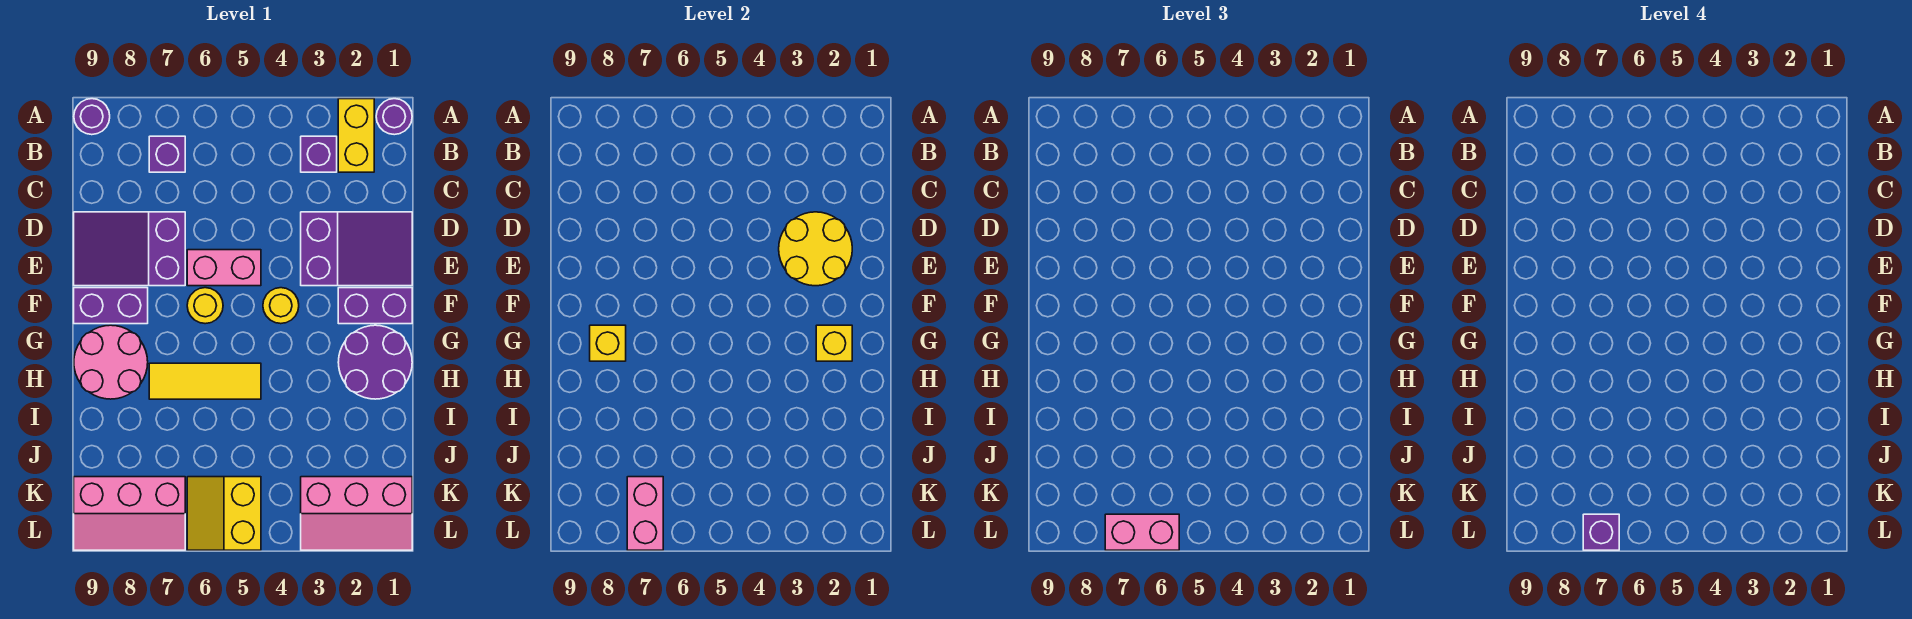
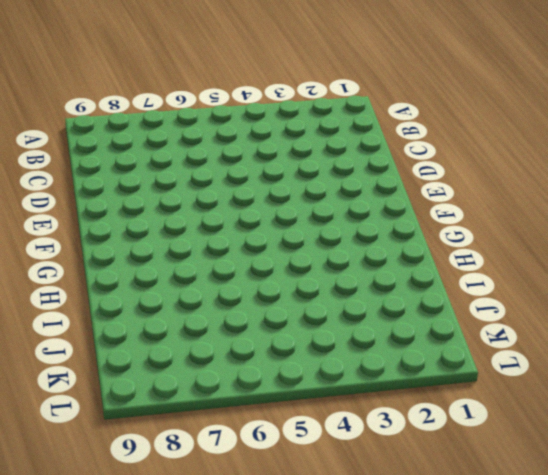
none -> purple round brick A1 level 1
none -> yellow brick A2:B2 level 1
none -> purple round brick A9 level 1

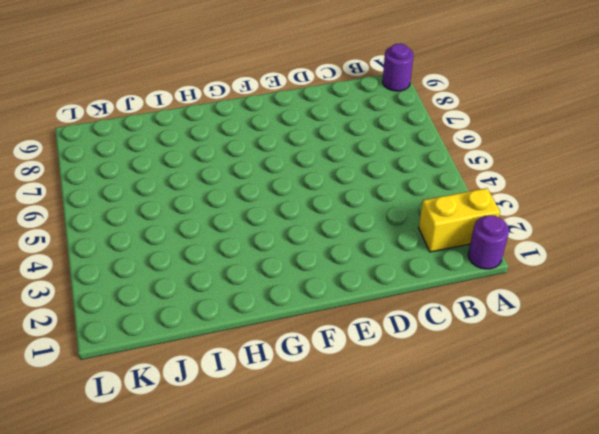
none -> purple brick B3 level 1
none -> purple brick B7 level 1
none -> purple slope D1:E3 level 1 top 3

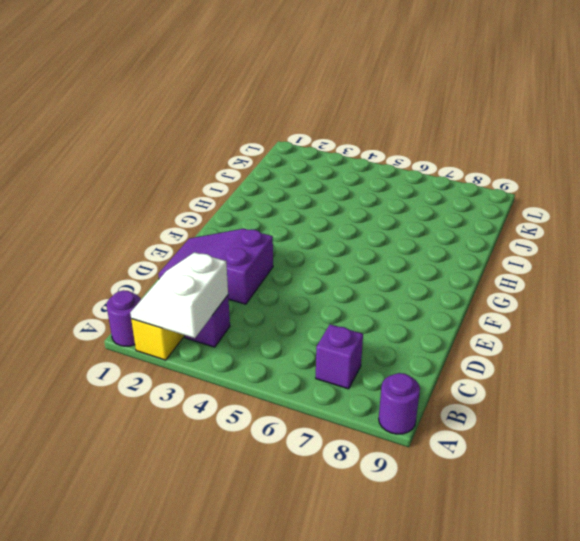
white slope A2:B3 level 2 top 3 -> none
none -> purple slope D7:E9 level 1 top 7
none -> pink brick E5:E6 level 1
none -> purple brick F1:F2 level 1

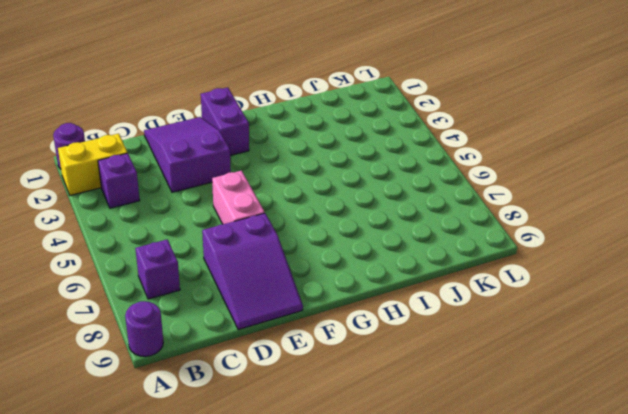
none -> yellow round brick F4 level 1
none -> yellow round brick F6 level 1
none -> purple brick F8:F9 level 1

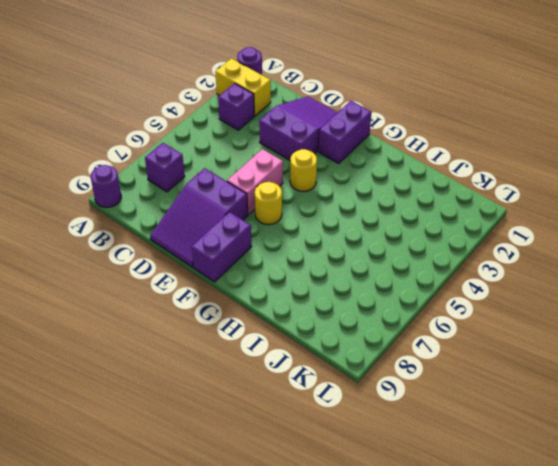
none -> purple round brick G1:H2 level 1
none -> pink round brick G8:H9 level 1
none -> yellow tile H5:H7 level 1

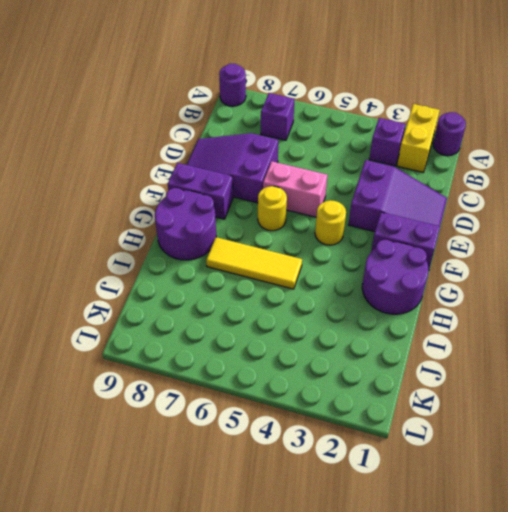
purple round brick G8:H9 level 1 -> pink round brick G8:H9 level 1
none -> pink slope K1:L3 level 1 top K
none -> yellow slope K5:L6 level 1 top 5
none -> pink slope K7:L9 level 1 top K

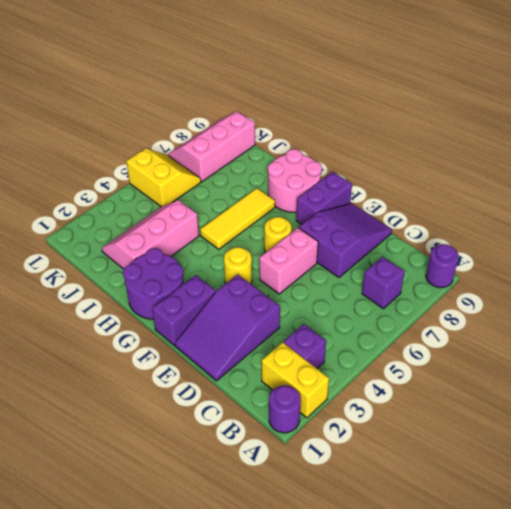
pink slope I2:J4 level 1 top I -> pink slope K1:L3 level 1 top K
none -> yellow round brick D2:E3 level 2
none -> yellow brick G2 level 2
none -> yellow brick G8 level 2

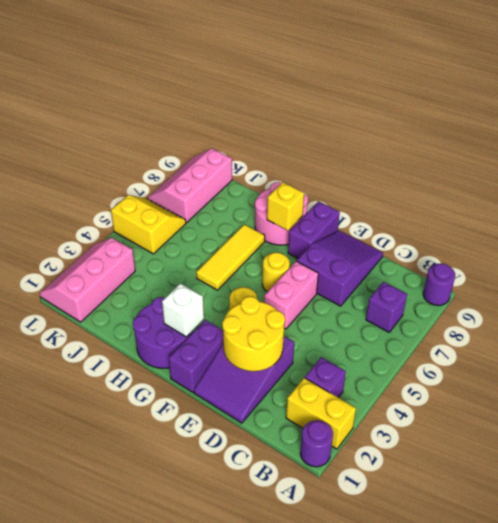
white brick G2 level 2 -> yellow brick G2 level 2
none -> pink brick K7:L7 level 2
none -> pink brick L6:L7 level 3
none -> purple brick L7 level 4

